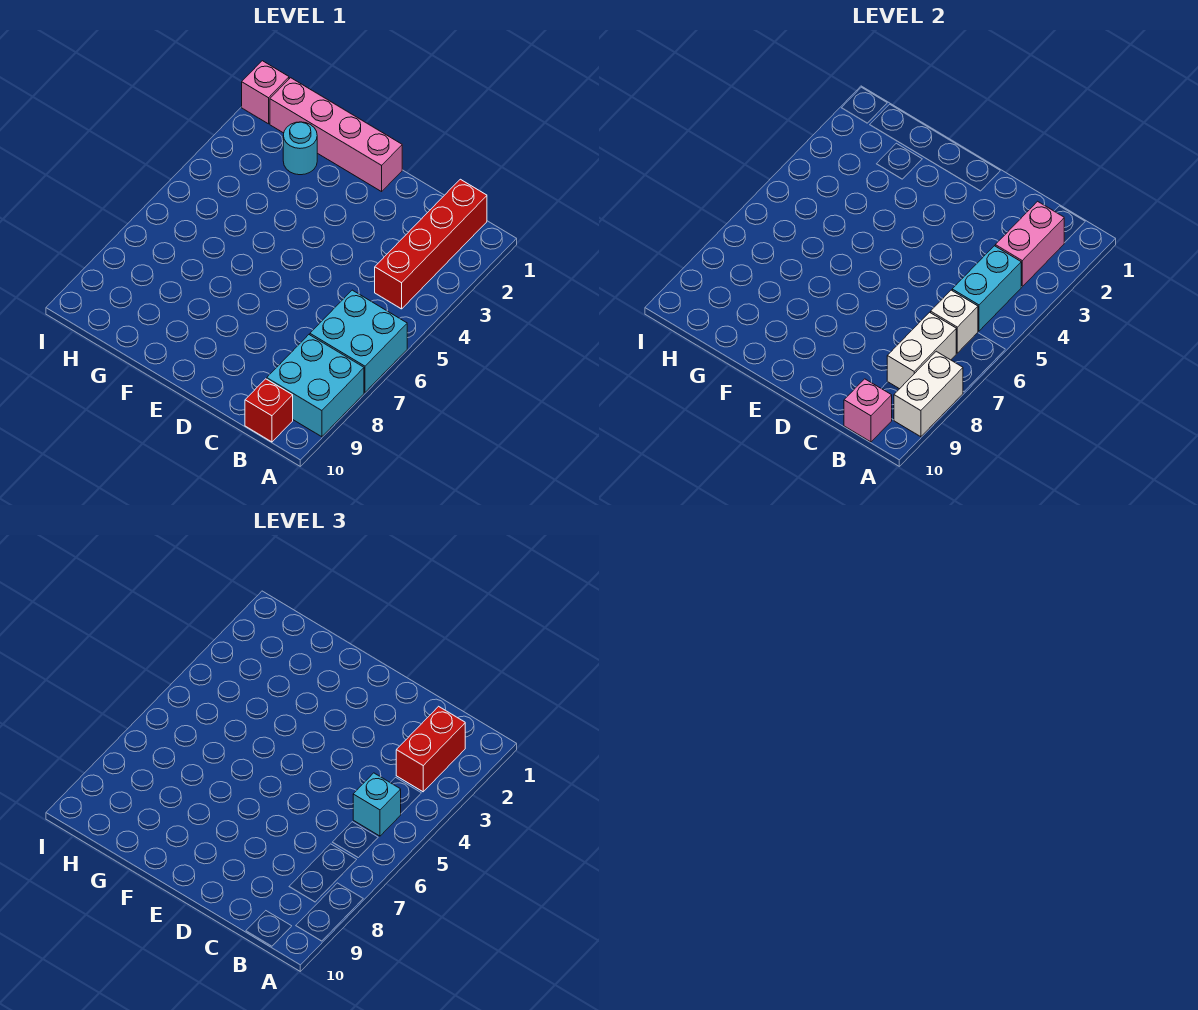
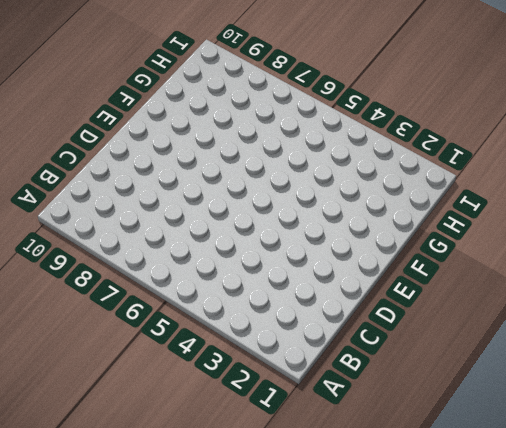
none -> cyan brick A6:B7 level 1
none -> cyan brick A8:B9 level 1
none -> red brick B1:B4 level 1

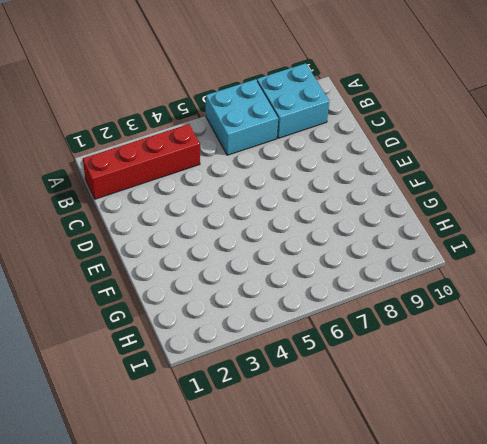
none -> red brick B10 level 1
none -> pink brick E1:H1 level 1
none -> cyan round brick G2 level 1

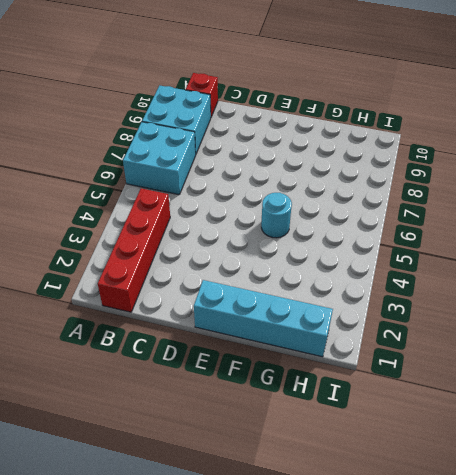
cyan brick E1:H1 level 1 -> pink brick E1:H1 level 1
cyan round brick F5 level 1 -> cyan round brick G2 level 1
none -> pink brick I1 level 1
none -> white brick A8:A9 level 2
none -> pink brick B2:B3 level 2

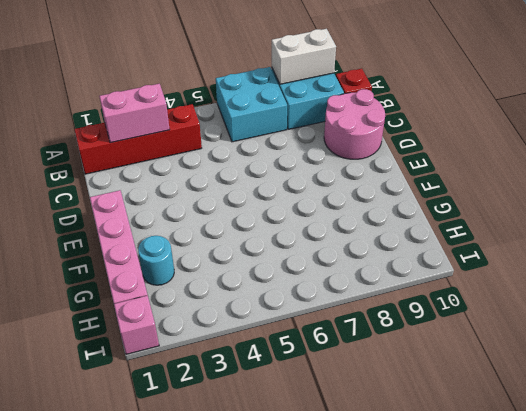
pink round brick C9:D10 level 1 -> none
none -> cyan brick B4:B5 level 2
none -> white brick B6 level 2
none -> white brick B7:B8 level 2

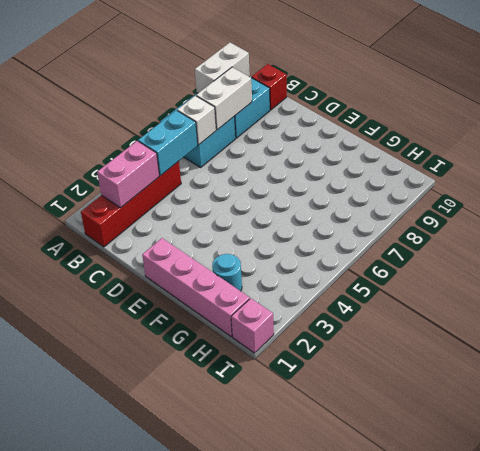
none -> pink brick B10 level 2
none -> red brick B2:B3 level 3
none -> cyan brick B5 level 3

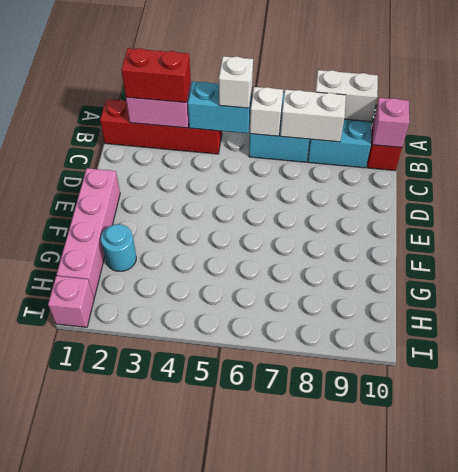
white brick B5 level 3 -> cyan brick B5 level 3

